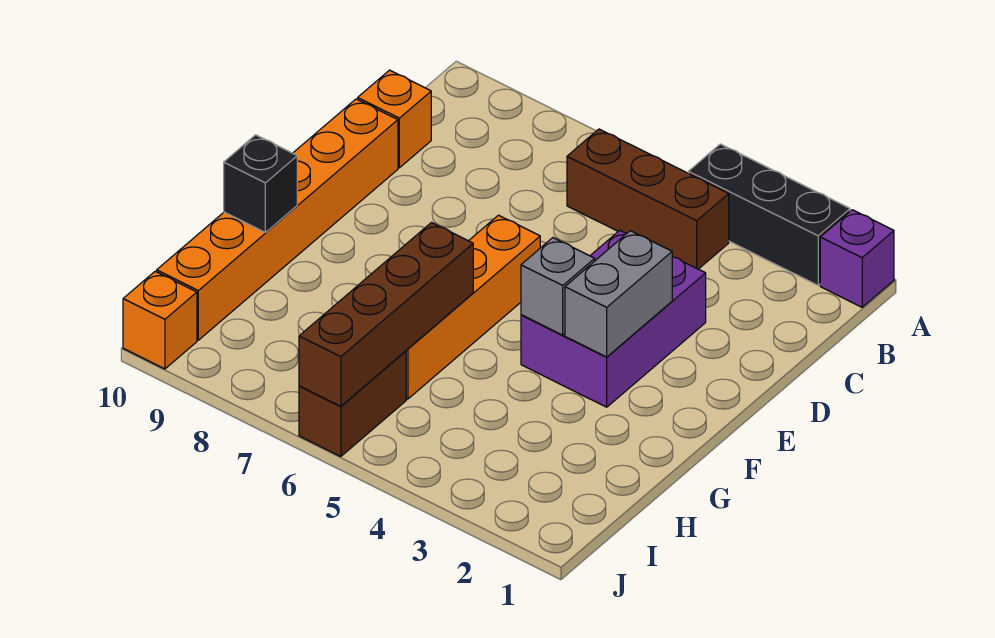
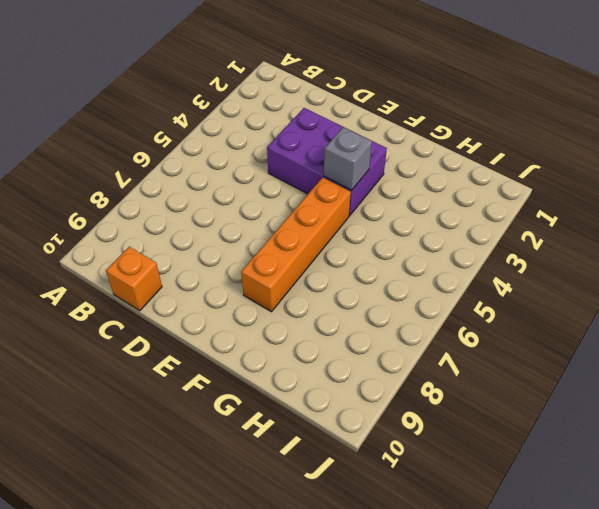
orange brick F5:F8 level 1 -> orange brick E6:H6 level 1
none -> purple brick A1 level 1
none -> black brick A2:A4 level 1
none -> brown brick B4:B6 level 1

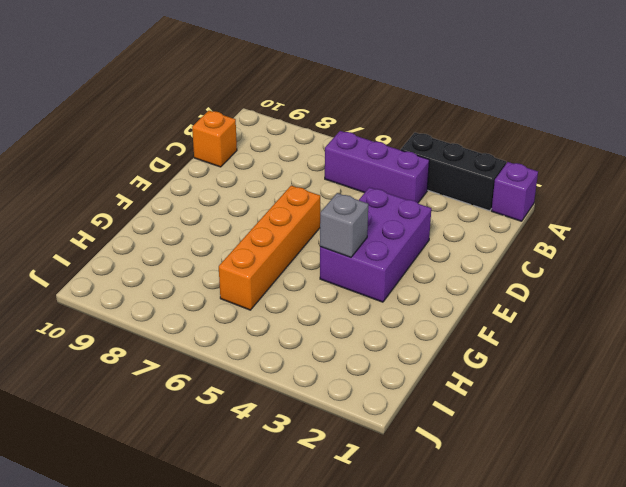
purple brick B4:B6 level 1 -> brown brick B4:B6 level 1
none -> orange brick D10:I10 level 1
none -> brown brick I6:J6 level 1
none -> orange brick J10 level 1

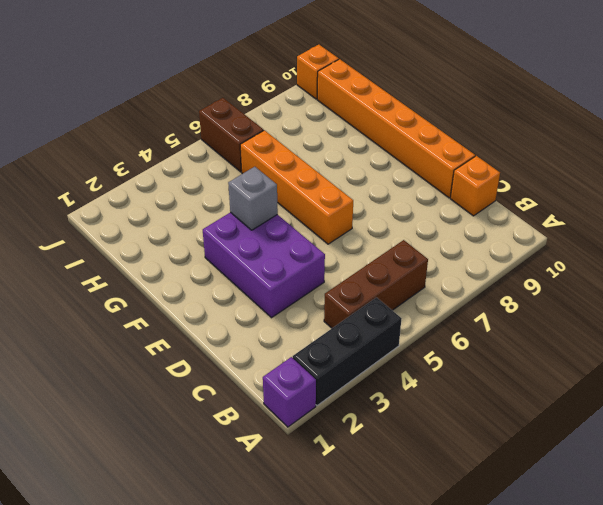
none -> grey brick E3:F3 level 2
none -> brown brick G6:J6 level 2
none -> black brick G10 level 2

